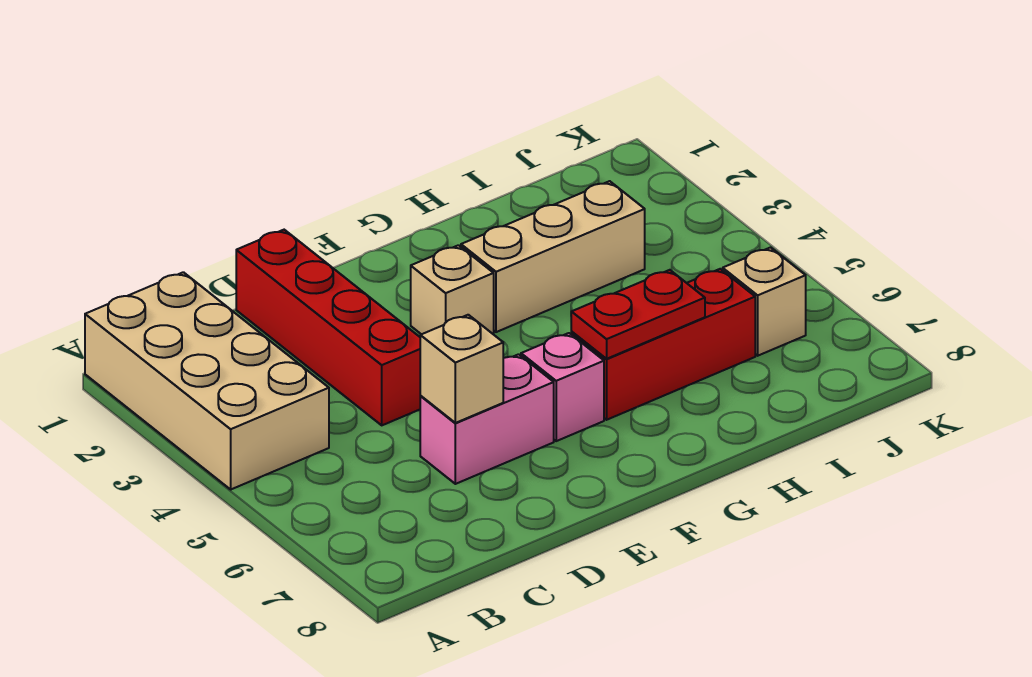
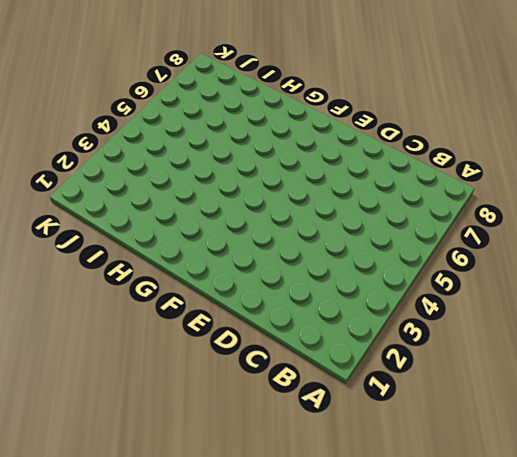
none -> tan brick A1:B4 level 1
none -> red brick D1:D4 level 1

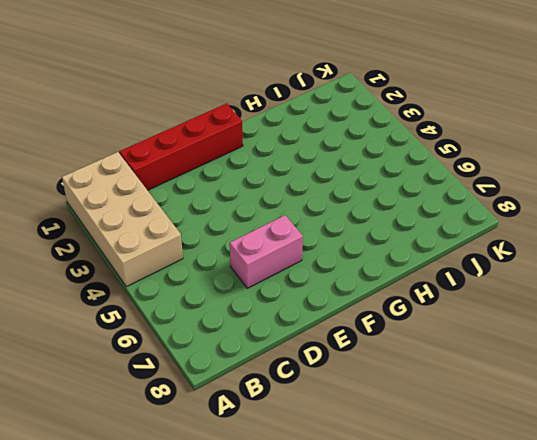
red brick C1:F1 level 1 -> red brick D1:D4 level 1
none -> tan brick F3 level 1
none -> pink brick F6 level 1

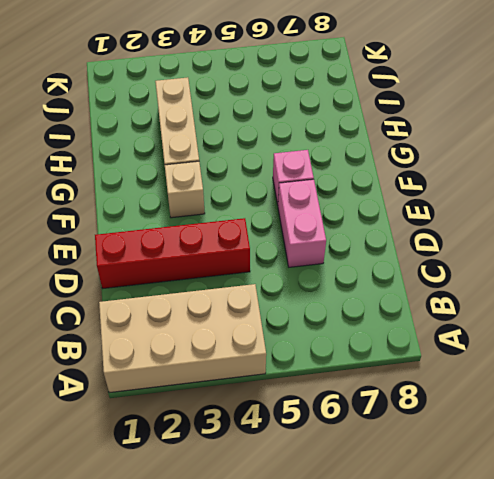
none -> red brick G6:I6 level 1
none -> tan brick J6 level 1

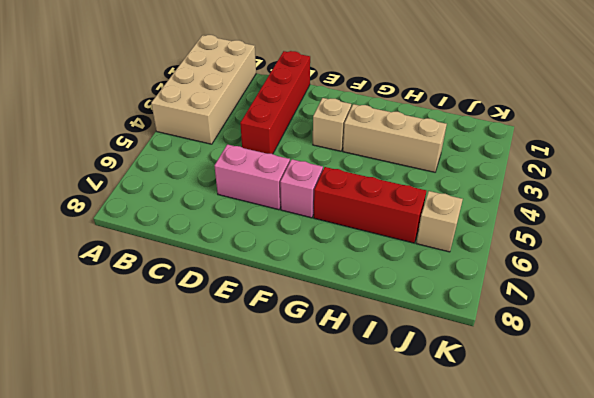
none -> tan brick D6 level 2
none -> red plate G6:H6 level 2

